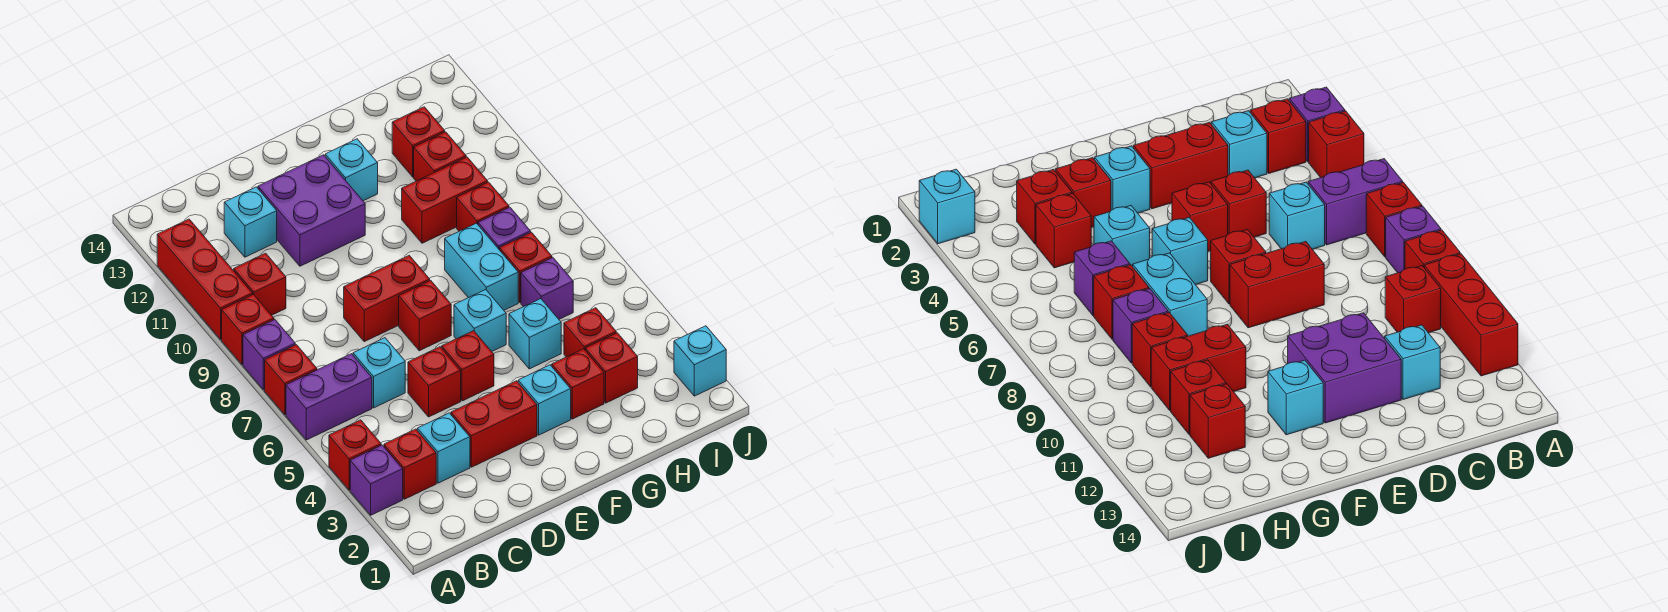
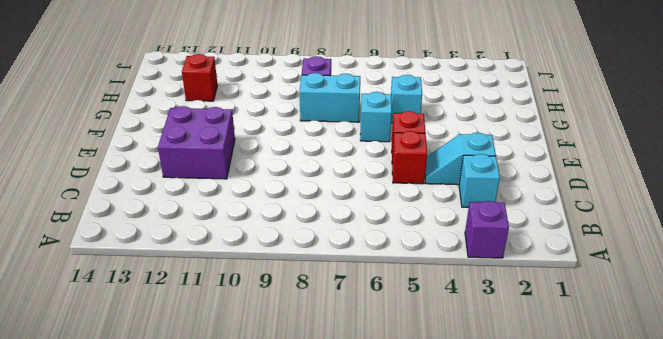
cyan slope D3:D4 level 1 top 3 -> red brick D3:E3 level 1
none -> red brick A4 level 1
none -> purple brick A6:B6 level 1
none -> red brick A7 level 1
none -> purple brick A8 level 1

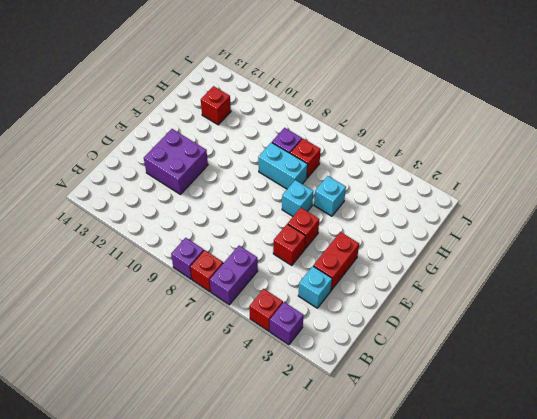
none -> red brick A9 level 1
none -> red brick A10:A12 level 1
none -> red brick B3 level 1
none -> red brick B10 level 1

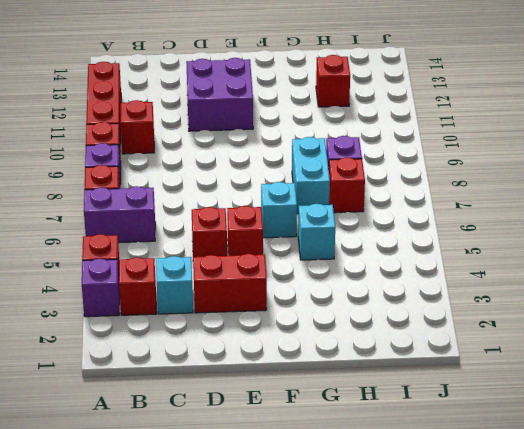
none -> cyan brick C6 level 1
none -> cyan brick C12 level 1
none -> red brick D8:E8 level 1
none -> red brick E7 level 1

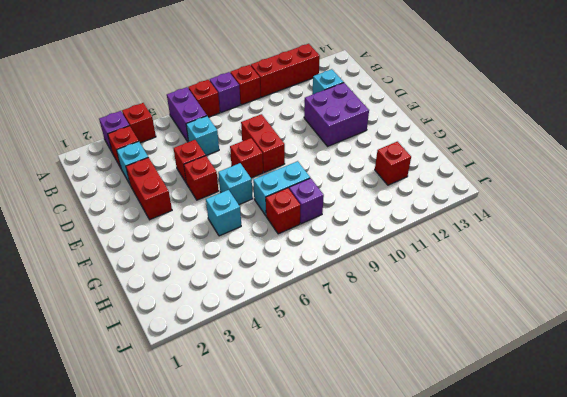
none -> red brick B10 level 1
none -> cyan brick F3 level 1
none -> cyan brick F12 level 1
none -> red brick G3 level 1

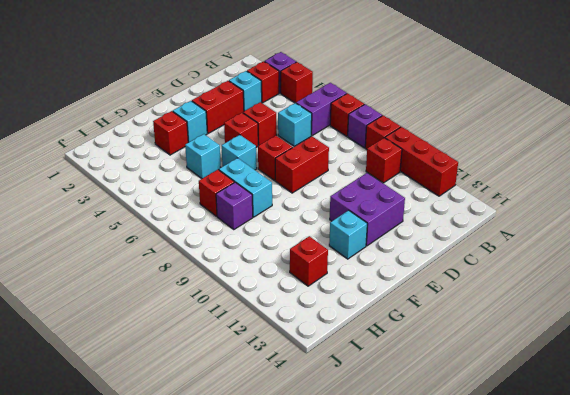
none -> cyan brick C12 level 1
none -> red brick G10:H10 level 1
none -> red brick H3 level 1
none -> red brick H4 level 1

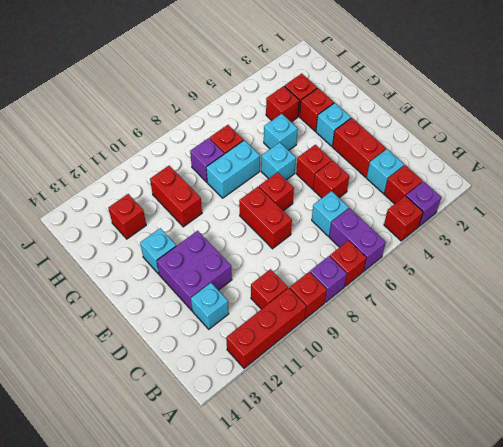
none -> purple brick H6 level 1
none -> red brick H9 level 1
none -> red brick H11 level 1
none -> cyan brick J2 level 1

